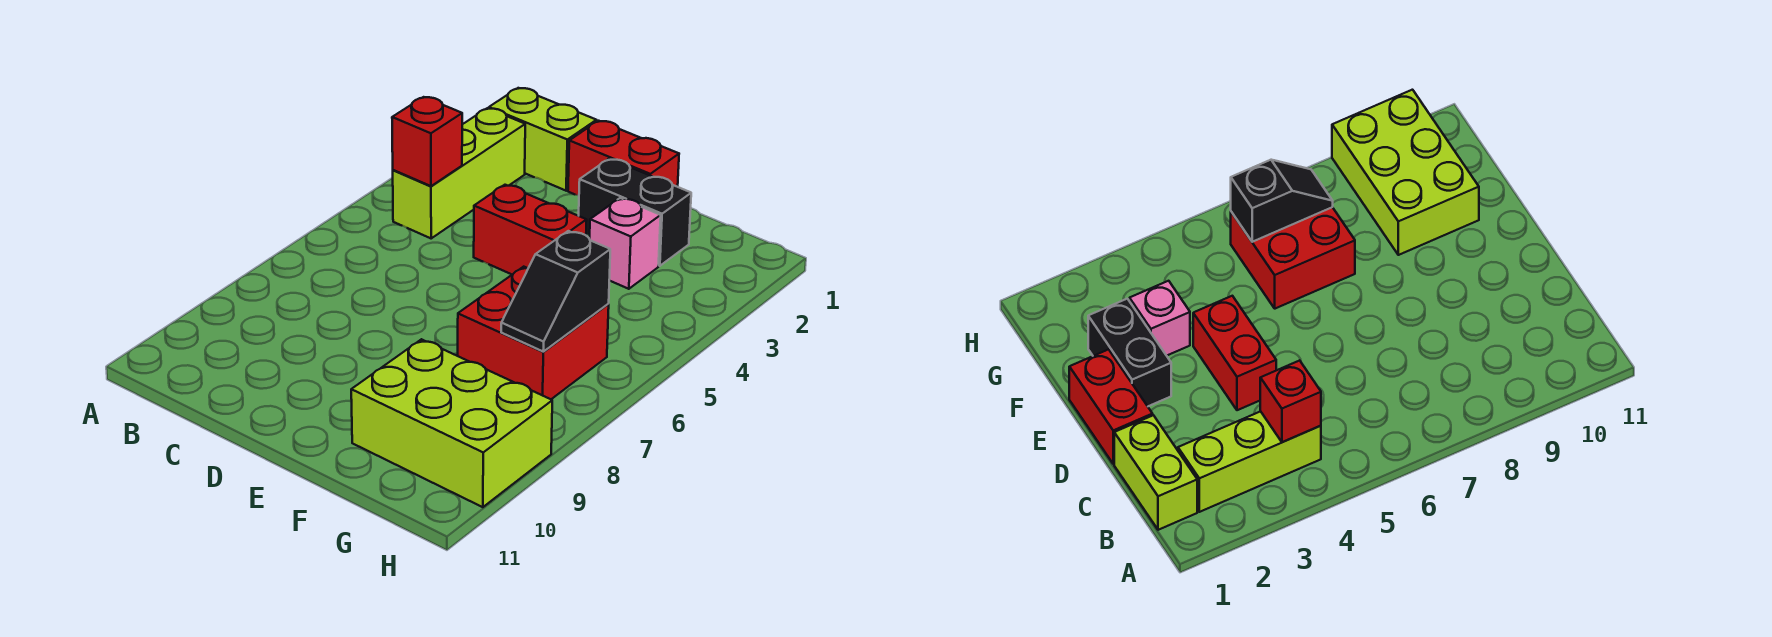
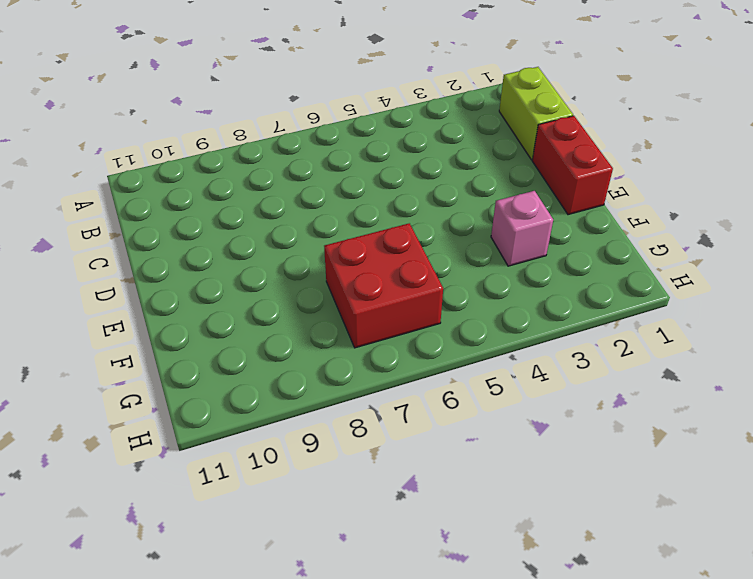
none -> lime brick B2:B4 level 1
none -> red brick D4:E4 level 1

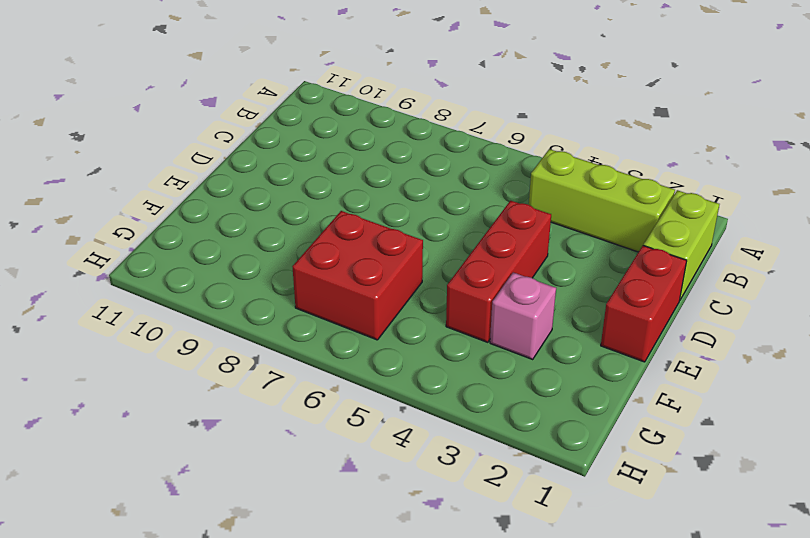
red brick D4:F4 level 1 -> red brick D4:E4 level 1
none -> black brick E2:F2 level 1
none -> lime brick F9:H10 level 1

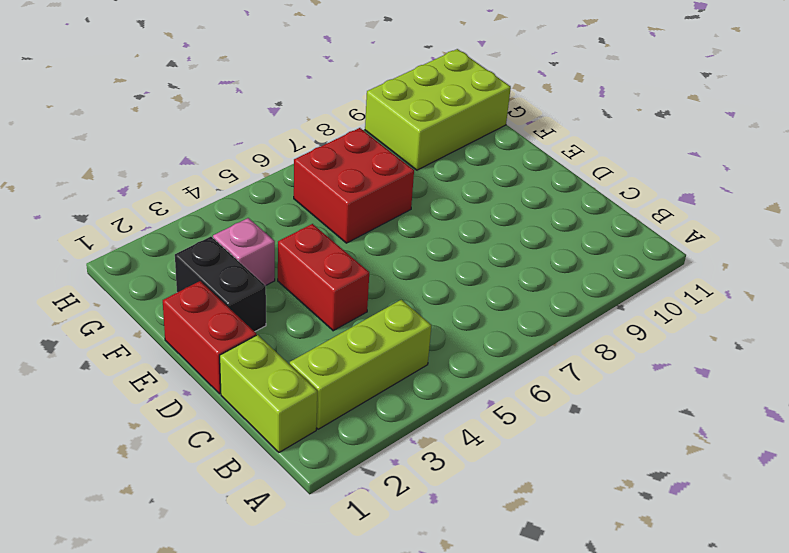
lime brick G9:H11 level 1 -> lime brick F9:H10 level 1
none -> red brick B4 level 2
none -> black slope G6:G7 level 2 top 6

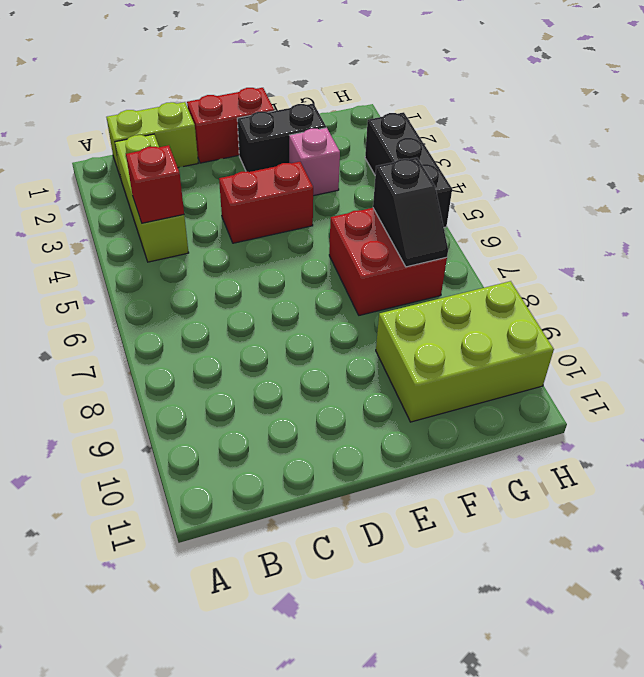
black brick H3:H5 level 1 -> none

